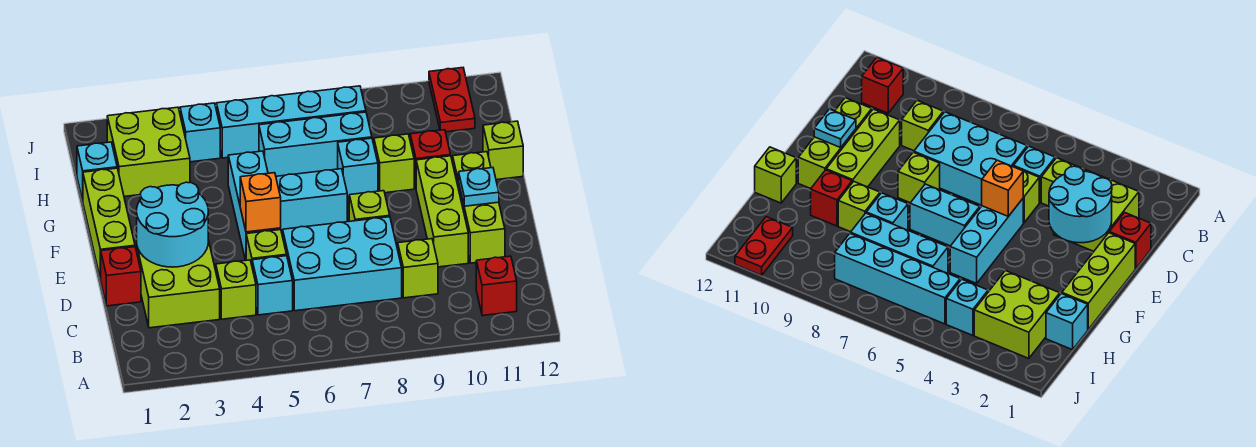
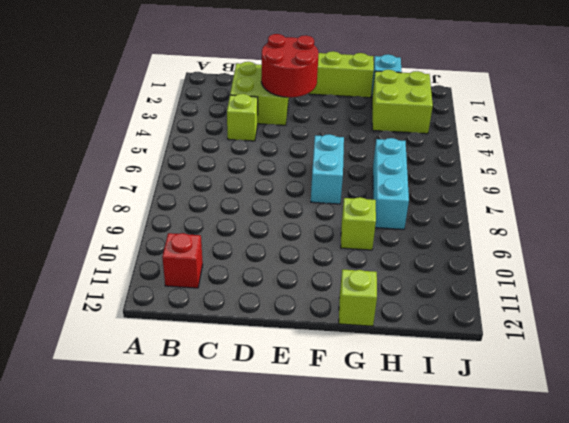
red round brick D2:E3 level 2 -> cyan round brick D2:E3 level 2
none -> cyan brick C5 level 1
none -> cyan brick C6:D8 level 1
none -> lime brick C9 level 1

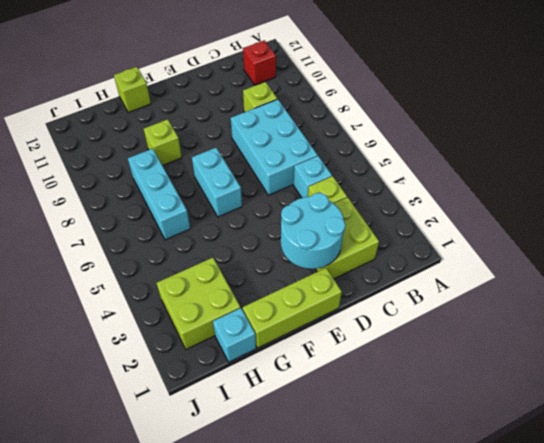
none -> red brick D1 level 1
none -> lime brick D5 level 1
none -> lime brick D10:F10 level 1

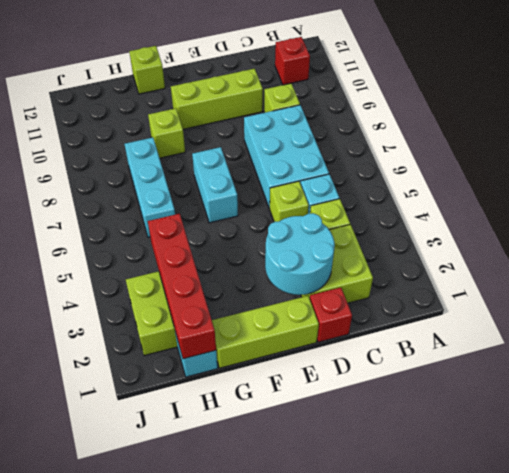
red brick H1:H4 level 2 -> none
none -> lime brick D11:F11 level 1
none -> cyan brick E5:G5 level 1
none -> lime brick E8 level 1

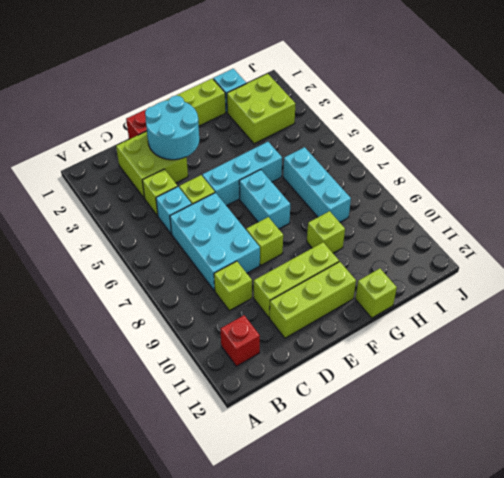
none -> cyan brick G8 level 1
none -> red brick G10 level 1
none -> cyan brick I4 level 1

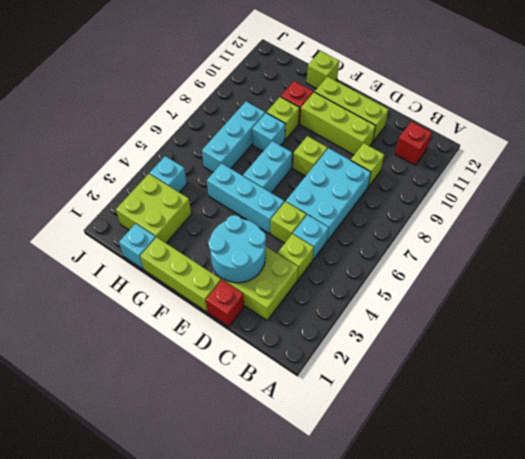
none -> cyan brick I5:I8 level 1
none -> red plate I11:J11 level 1
none -> orange brick E5 level 2

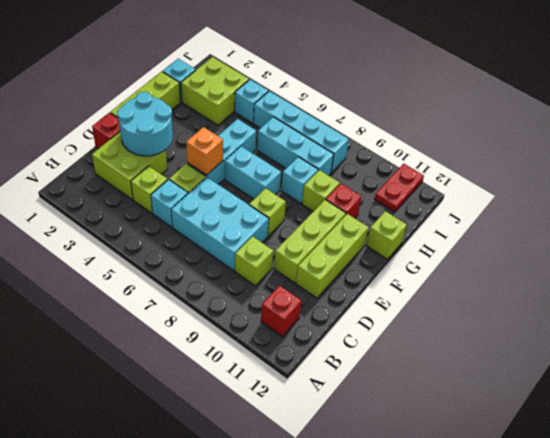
none -> cyan plate E11 level 2

